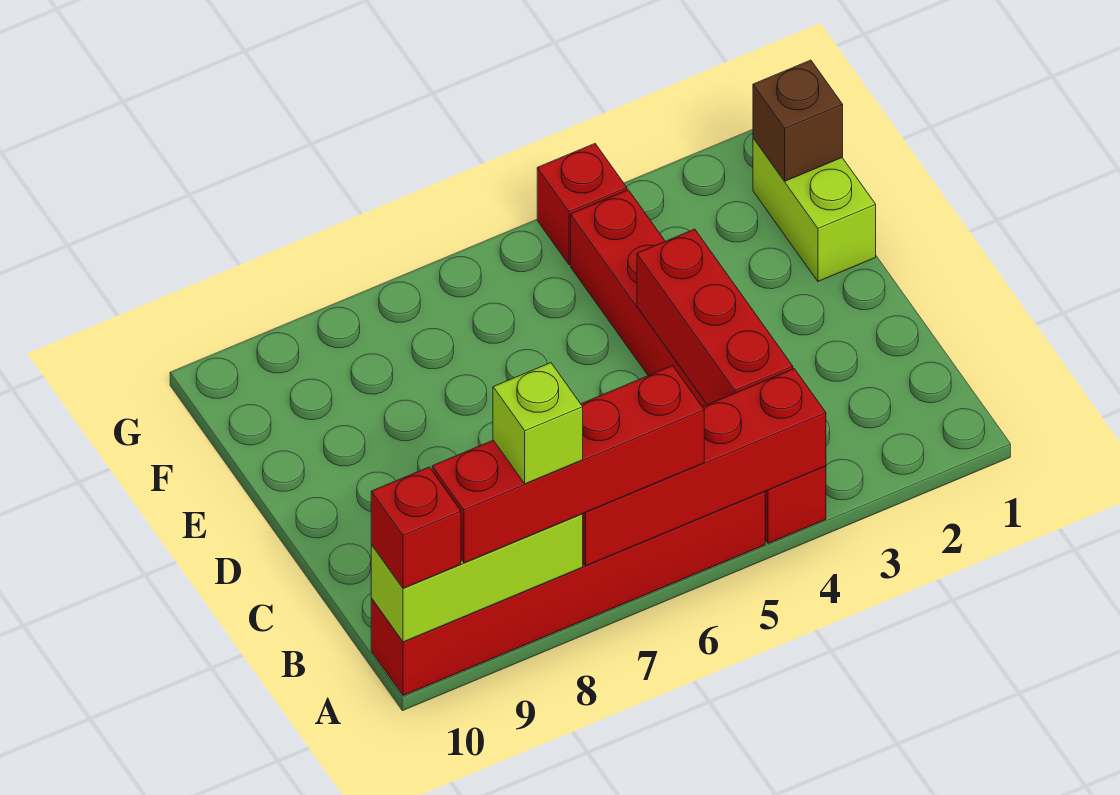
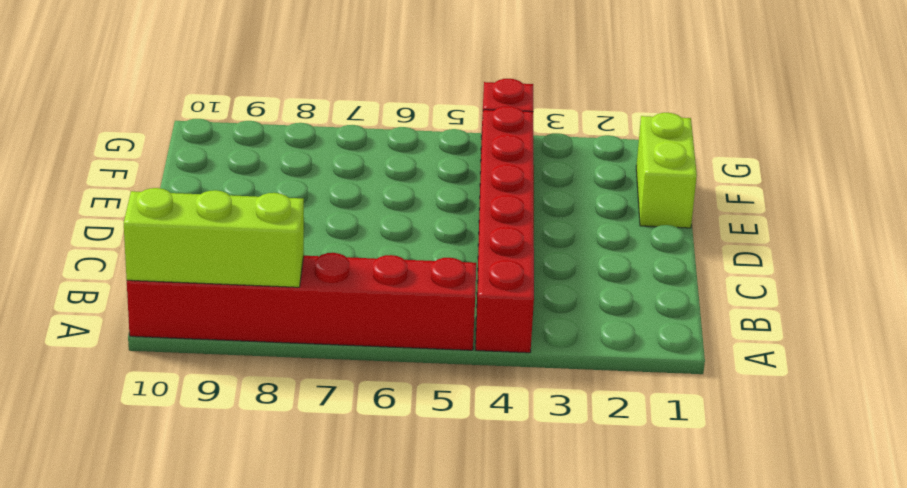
none -> red brick A4:A7 level 2
none -> red brick B4:D4 level 2

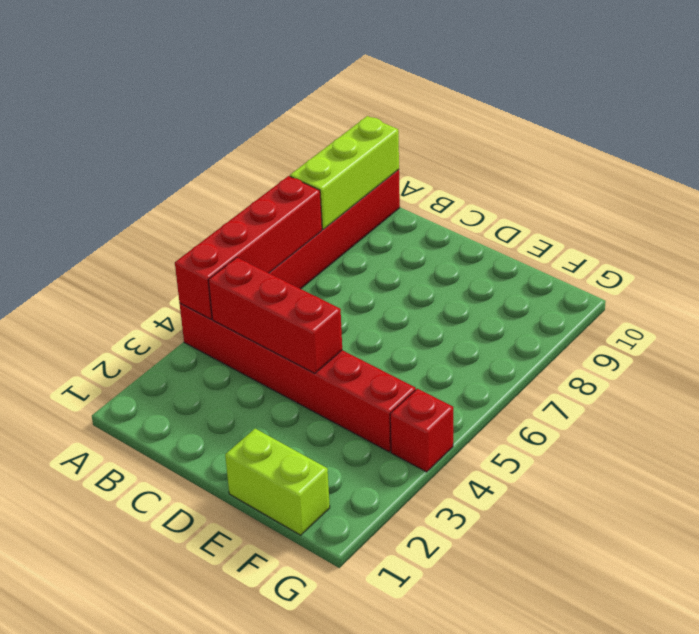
none -> brown brick F1 level 2
none -> red brick A6:A9 level 3

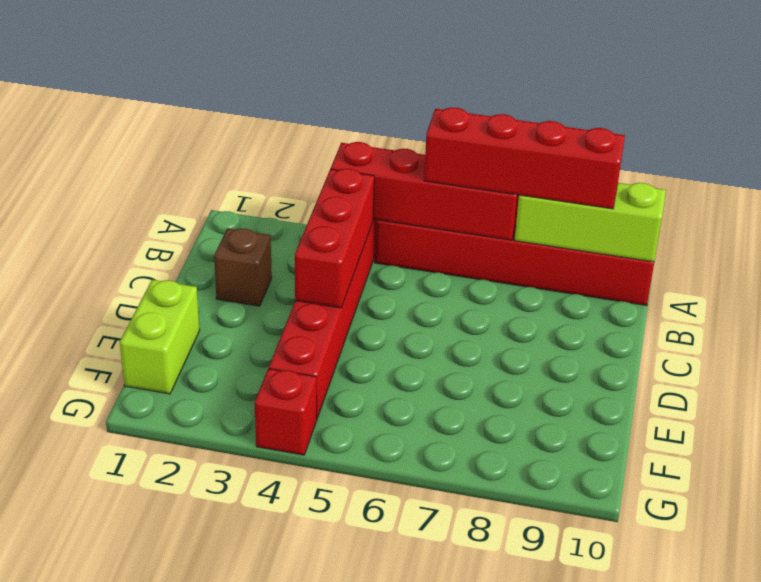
brown brick C2 level 1 -> brown brick F1 level 2
none -> red brick A10 level 3
none -> lime brick A8 level 4

